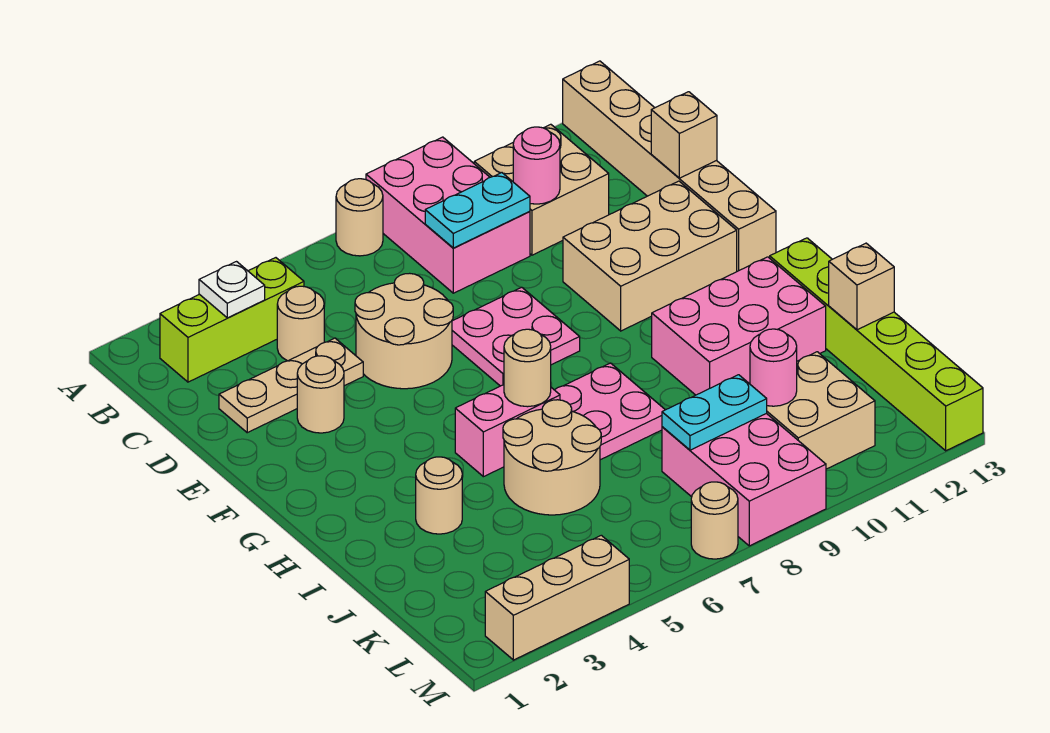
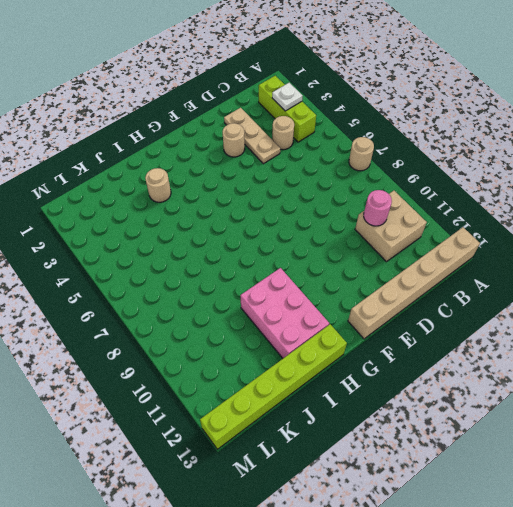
none -> pink brick A8:C9 level 1
none -> tan round brick D5:E6 level 1
none -> pink plate E7:F8 level 1

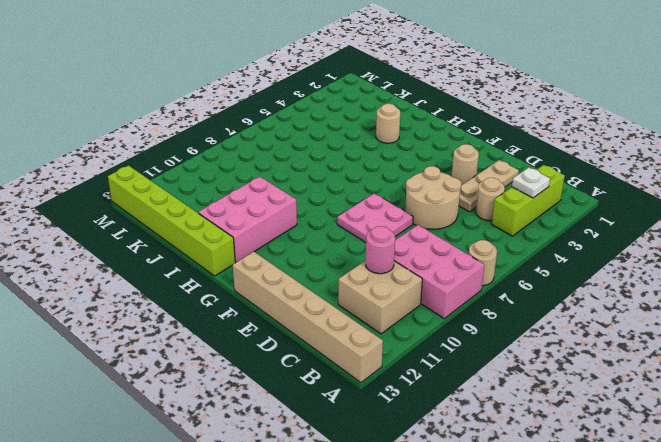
none -> tan brick E10:F12 level 1
none -> pink brick H5:H6 level 1
none -> pink plate H7:I8 level 1

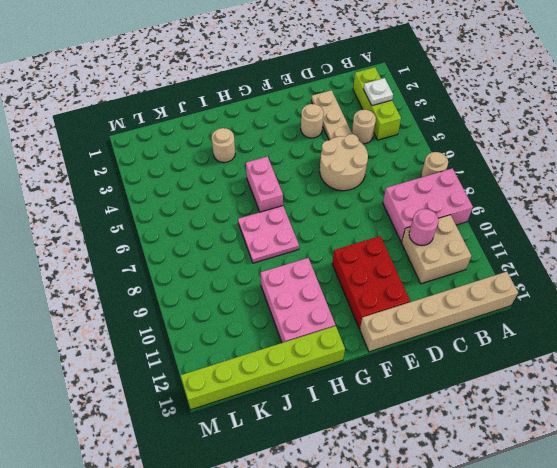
red brick E10:F12 level 1 -> tan brick E10:F12 level 1
none -> pink plate E7:F8 level 1
none -> tan round brick I5:J6 level 1
none -> pink brick K8:M9 level 1

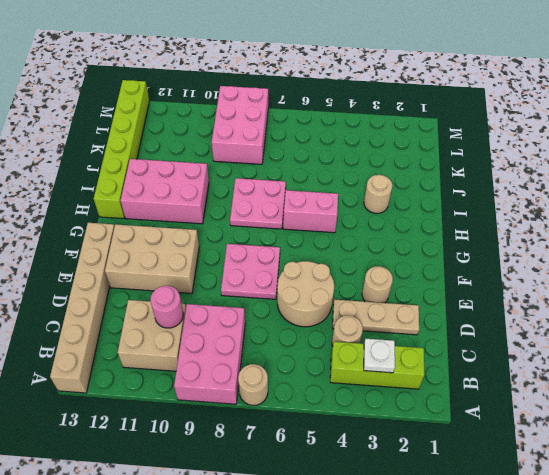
none -> tan round brick I5:J6 level 1
none -> tan brick K10:L11 level 1
none -> tan brick M2:M4 level 1

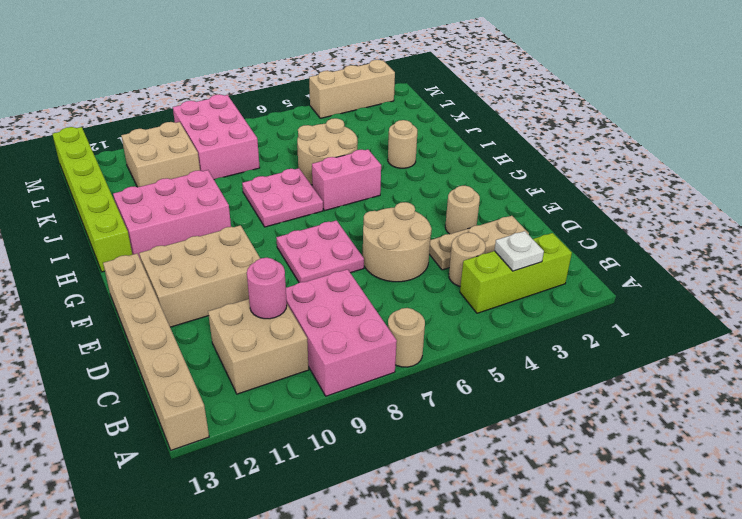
none -> tan round brick M7 level 1
none -> cyan plate C8:C9 level 2
none -> tan brick D13 level 2

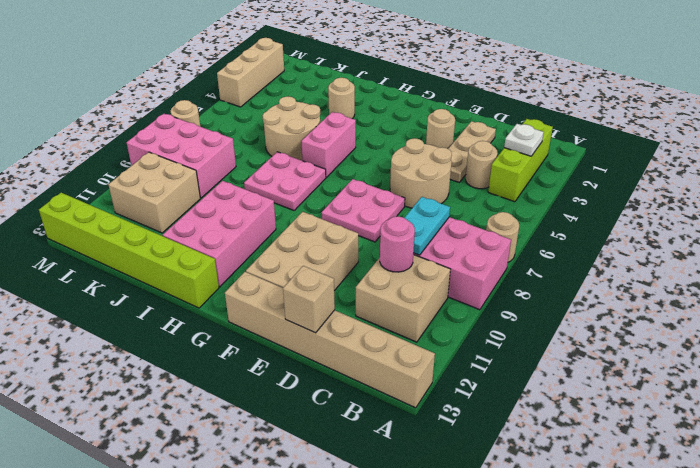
none -> tan round brick H6 level 2
none -> tan brick J13 level 2
none -> cyan plate K8:K9 level 2

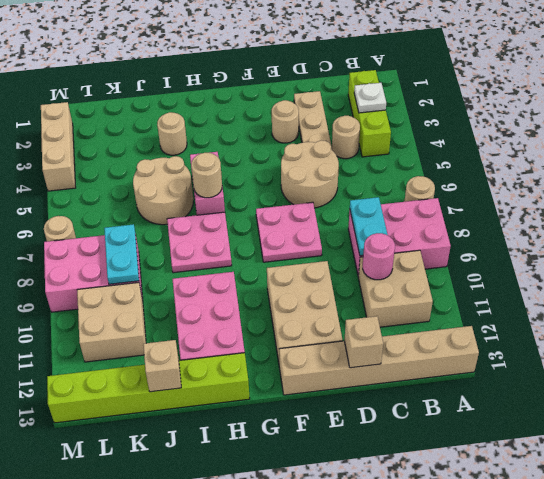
none -> pink round brick K10 level 2

